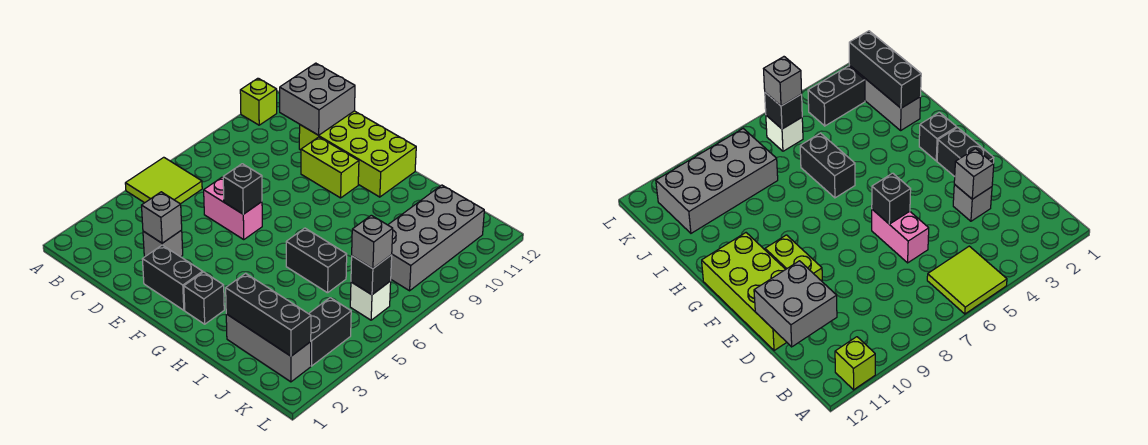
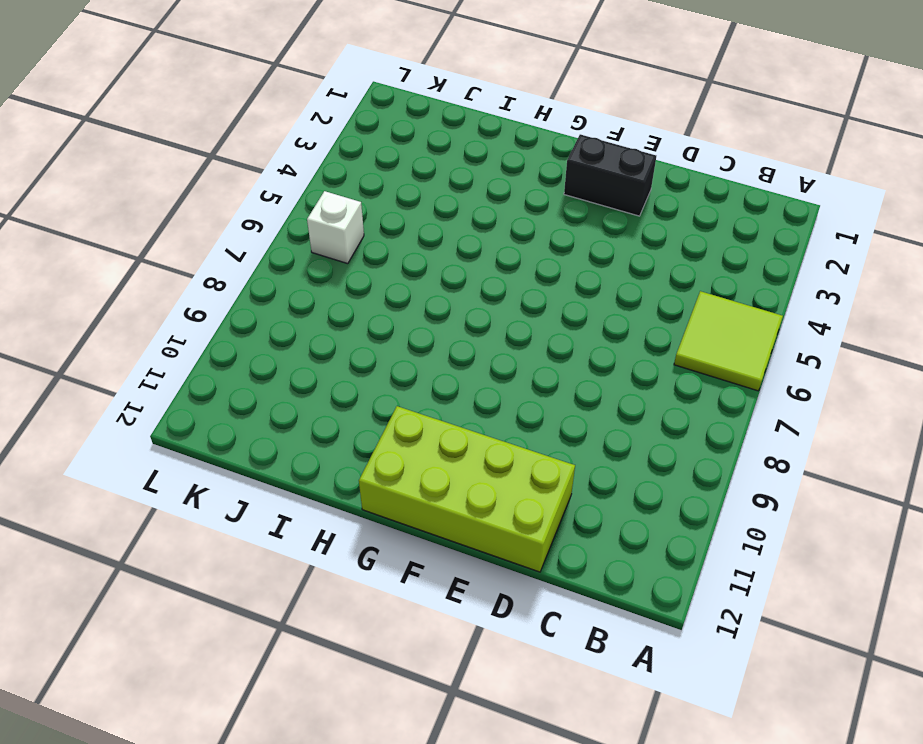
none -> lime brick A11 level 1
none -> grey brick D3 level 1
none -> pink brick D6:E6 level 1

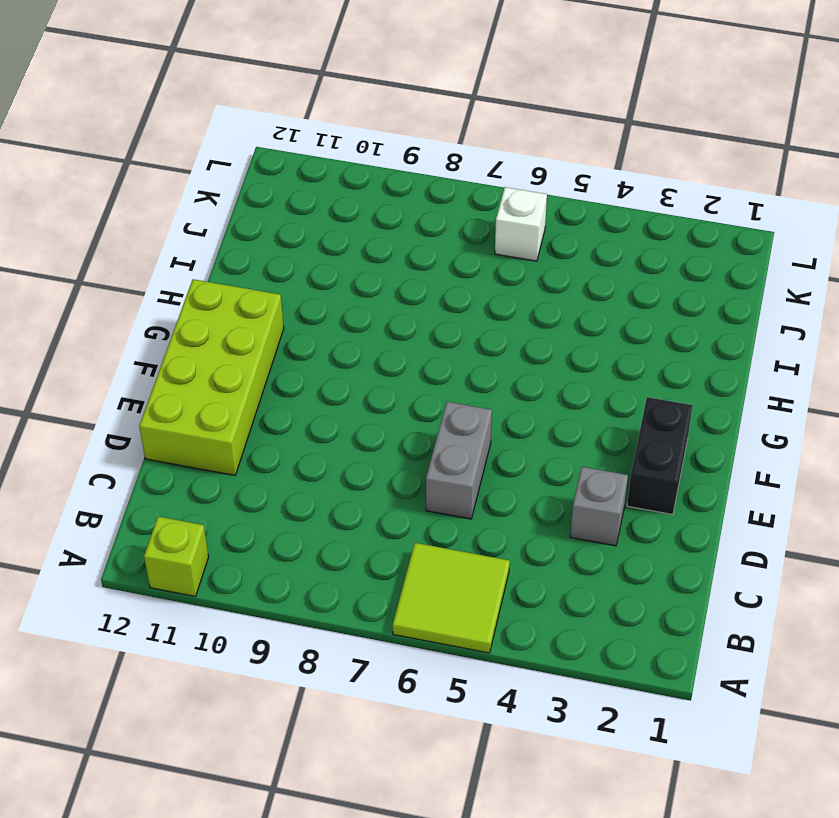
grey brick D6:E6 level 1 -> pink brick D6:E6 level 1
none -> lime brick E10:F10 level 1
none -> black brick G2 level 1
none -> black brick H6:I6 level 1

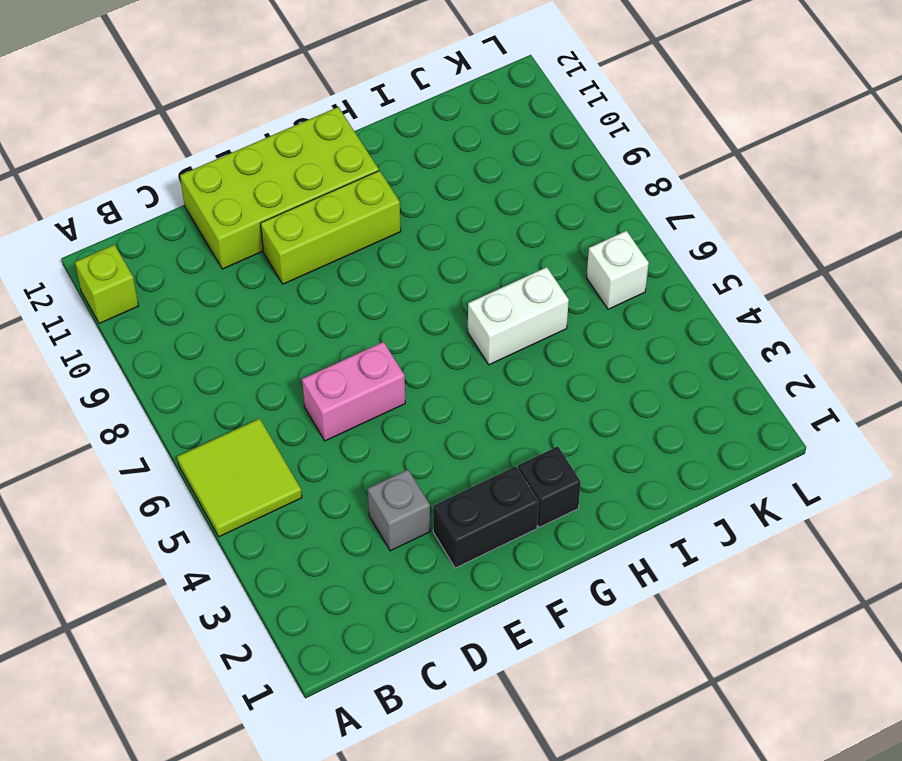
lime brick E10:G10 level 1 -> lime brick E10:F10 level 1
white brick H6:I6 level 1 -> black brick H6:I6 level 1
none -> grey brick I2:K2 level 1
none -> grey brick J8:K11 level 1
none -> black brick K3:K4 level 1

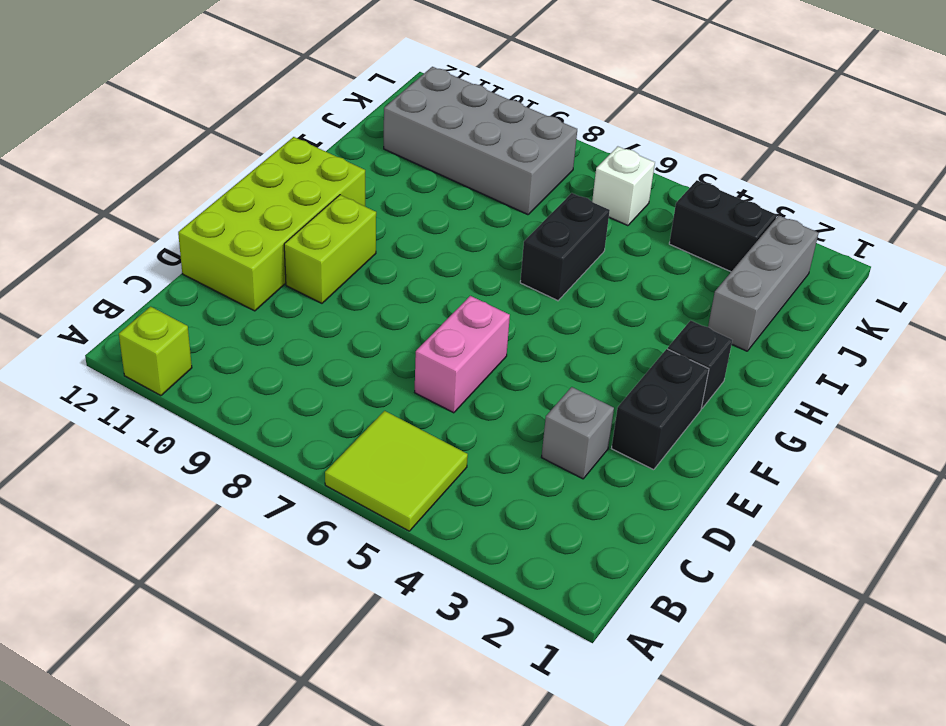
none -> grey brick C11:D12 level 2
none -> grey brick D3 level 2
none -> black brick E6 level 2

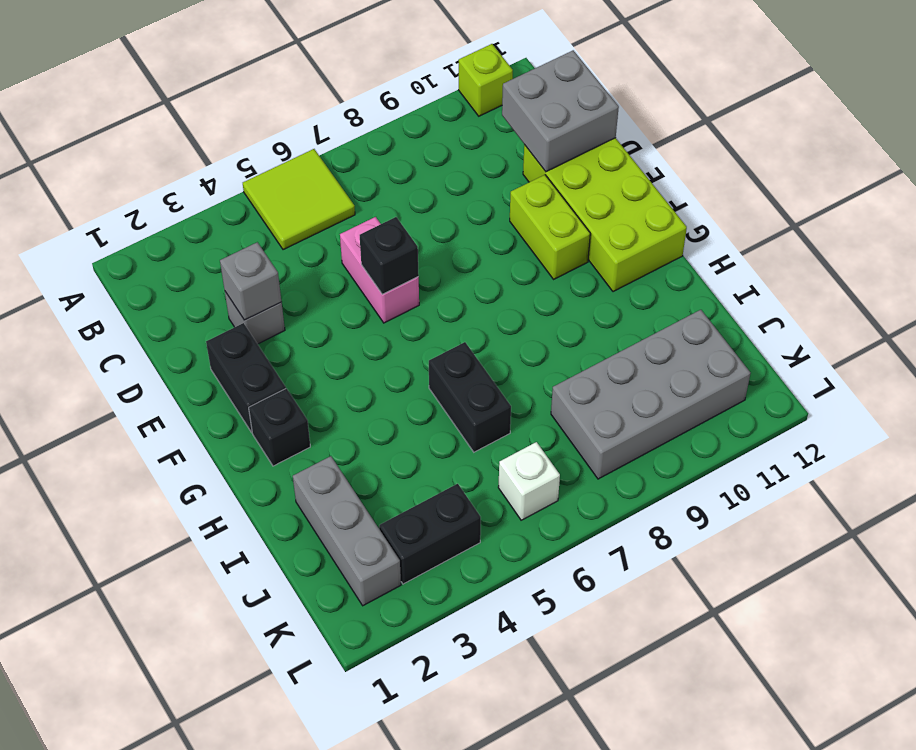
none -> black brick I2:K2 level 2
none -> black brick K6 level 2
none -> grey brick K6 level 3

